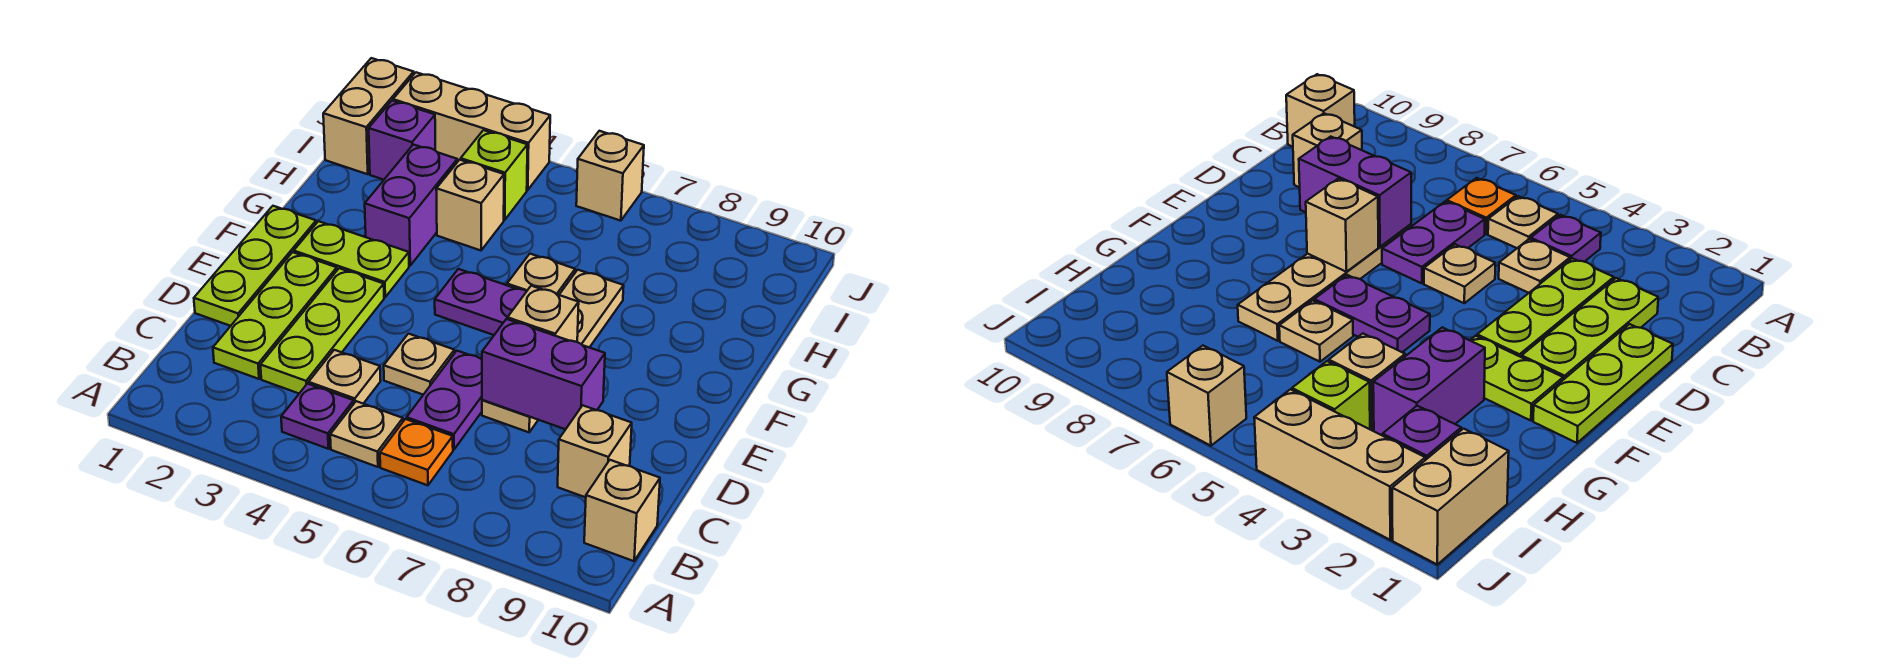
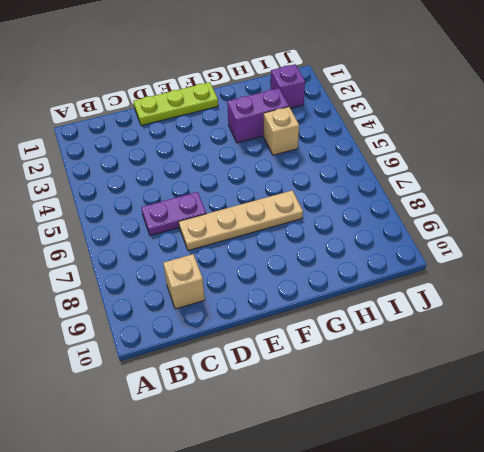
none -> purple plate B4 level 1
none -> tan plate B5 level 1
none -> orange plate B6 level 1

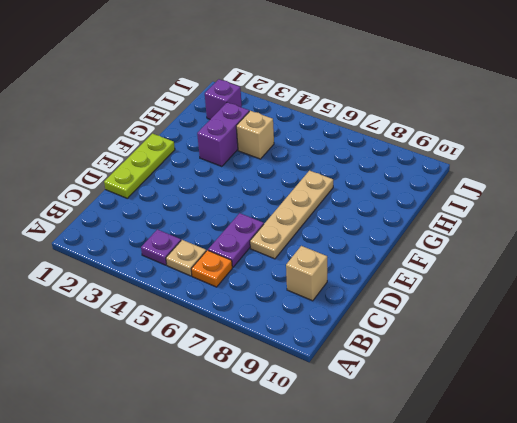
none -> tan brick B10 level 1
none -> lime plate C2:E2 level 1
none -> lime plate C3:E3 level 1

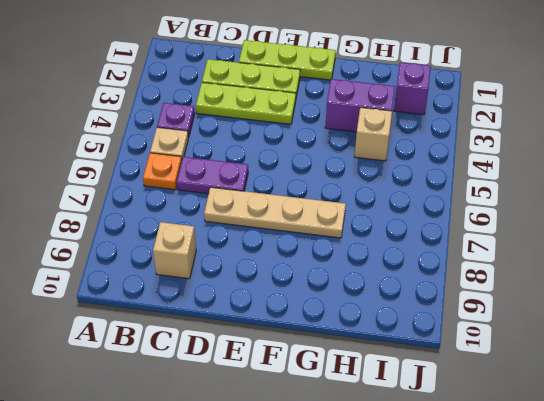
none -> tan brick B10 level 1
none -> tan plate C4 level 1
none -> tan plate D5 level 1

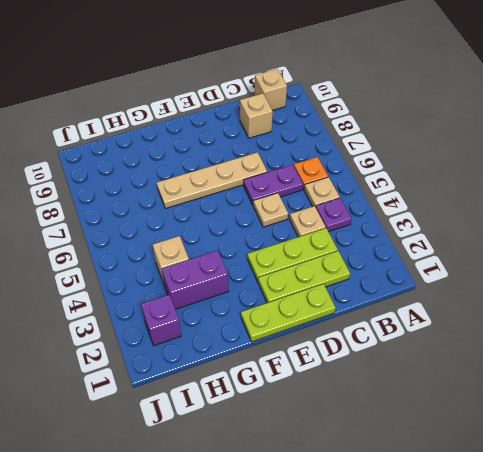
none -> lime plate F2:F3 level 1
none -> purple plate F5:F6 level 1
none -> tan plate G6 level 1

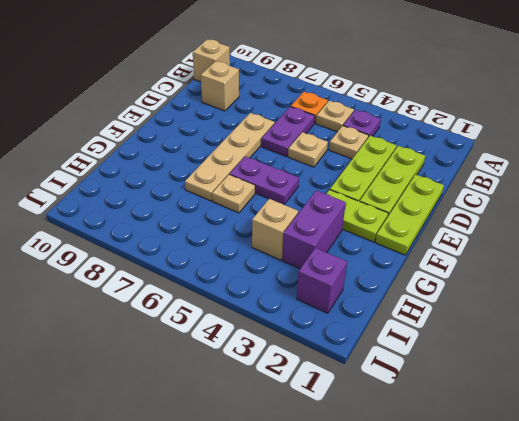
none -> tan brick I1:J1 level 1
none -> lime brick I4 level 1
none -> tan brick J2:J4 level 1

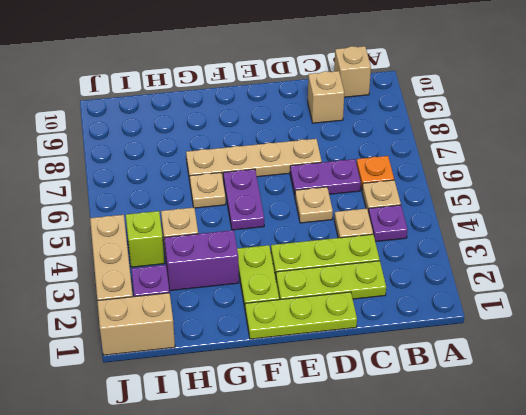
none -> tan brick J6 level 1
none -> purple brick D7:D8 level 2
none -> tan brick E7 level 2

